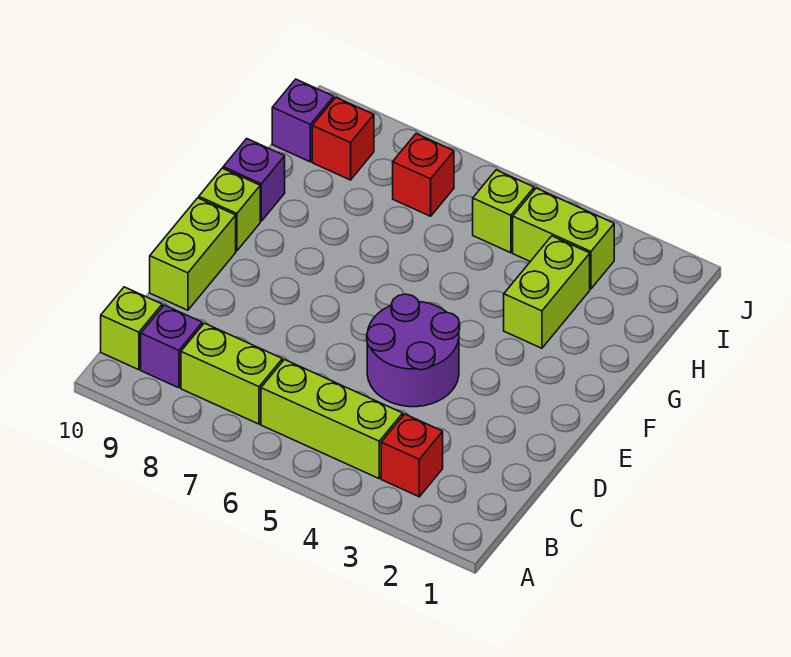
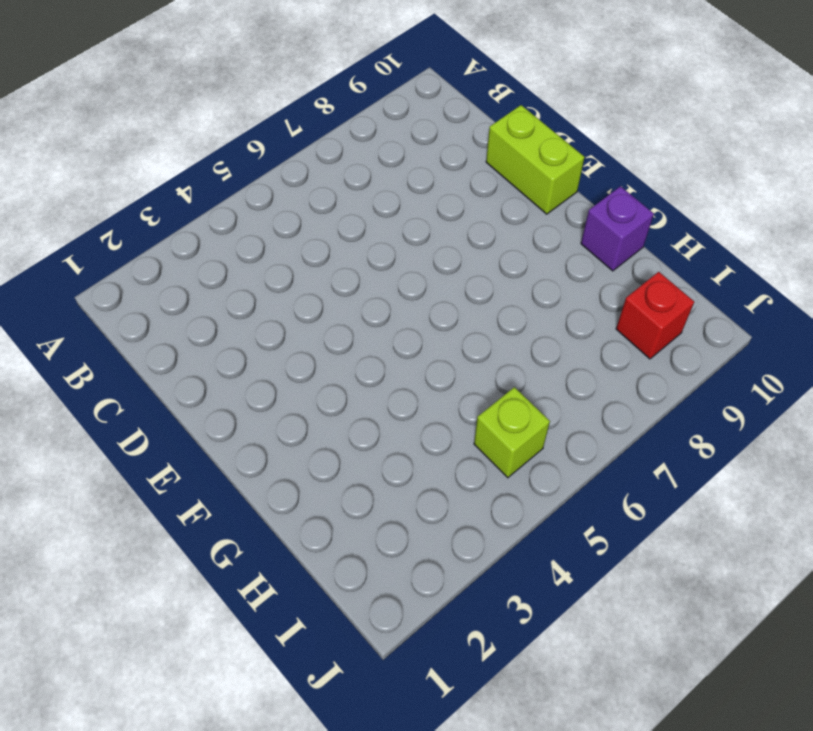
none -> red brick B3 level 1
none -> lime brick B4:B6 level 1
none -> lime brick B7:B8 level 1

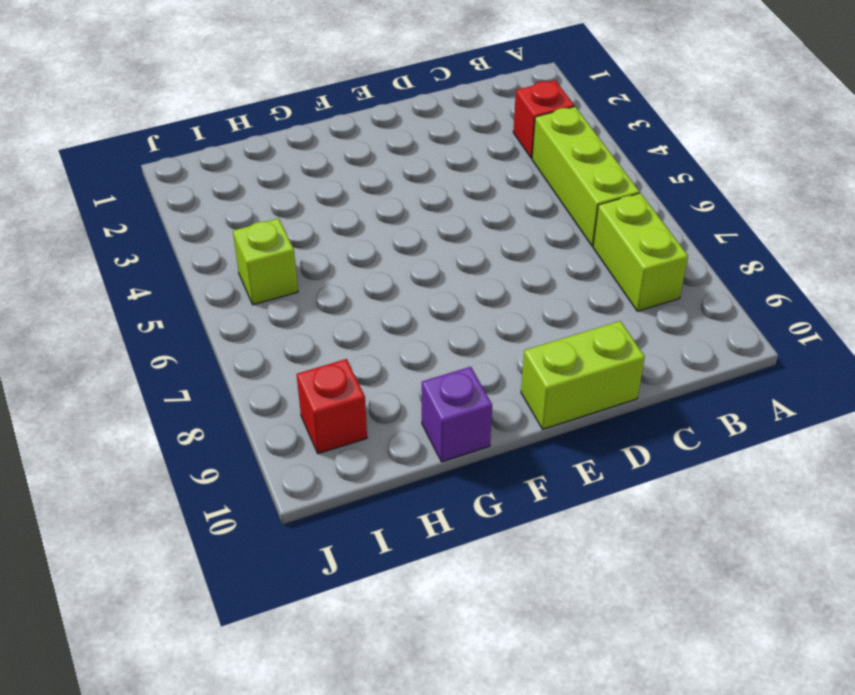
none -> purple brick B9 level 1
none -> lime brick B10 level 1
none -> purple round brick D4:E5 level 1

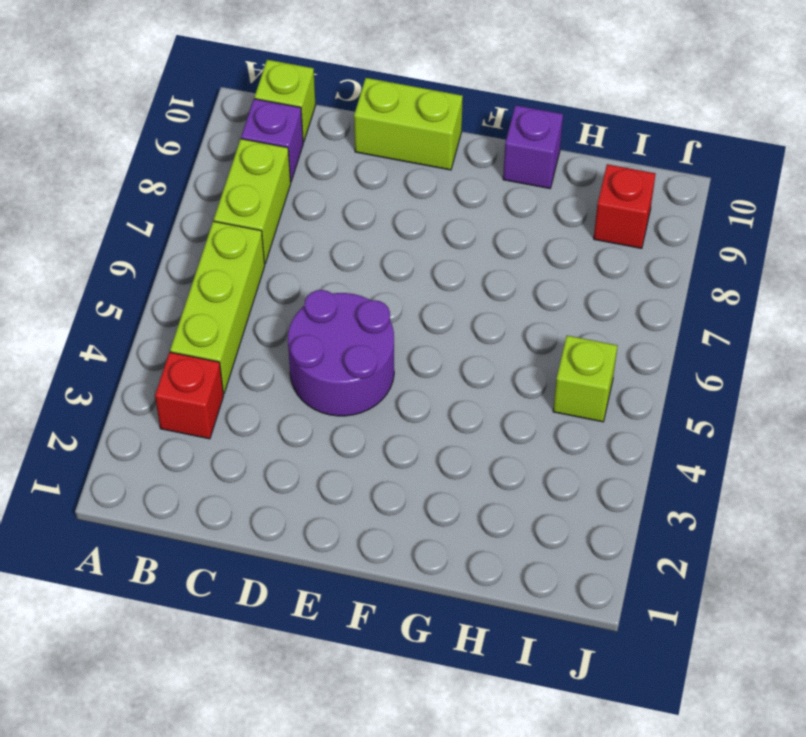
none -> lime brick F10 level 1
none -> lime brick G3:H3 level 1
none -> lime brick I3:I4 level 1

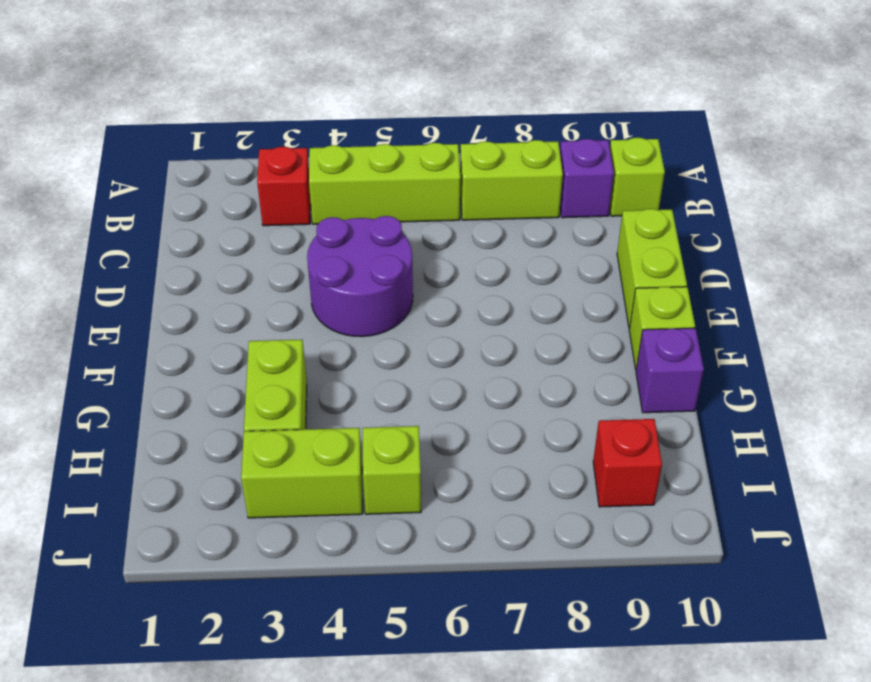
none -> red brick I7 level 1
none -> purple brick I10 level 1

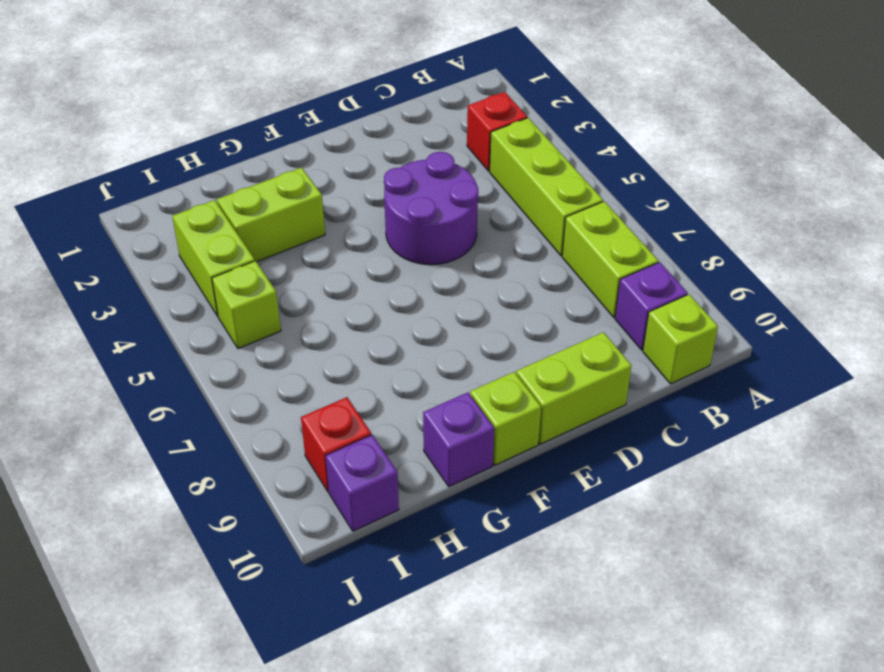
none -> red brick I7 level 1

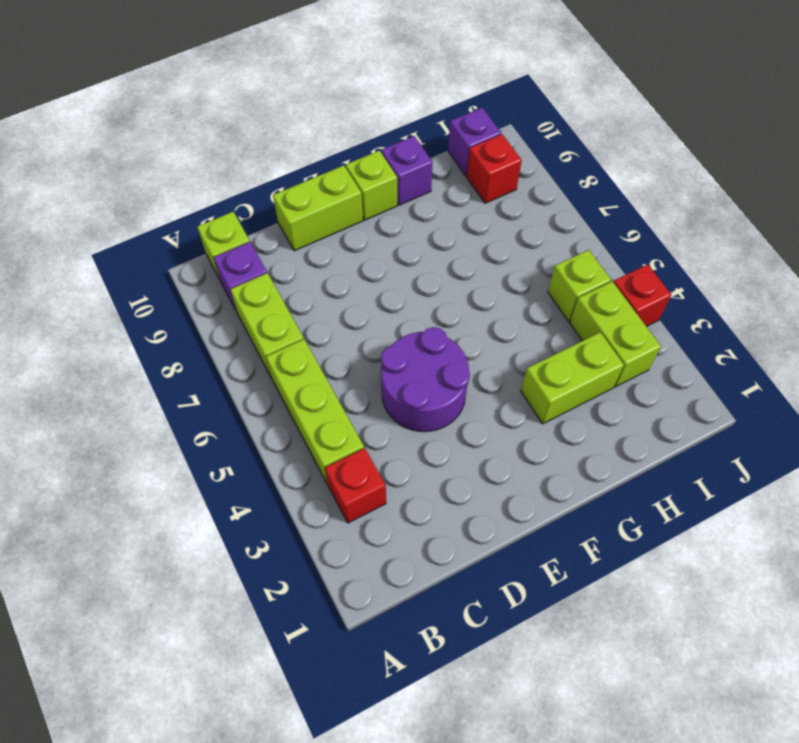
red brick J4 level 1 -> red brick I7 level 1

